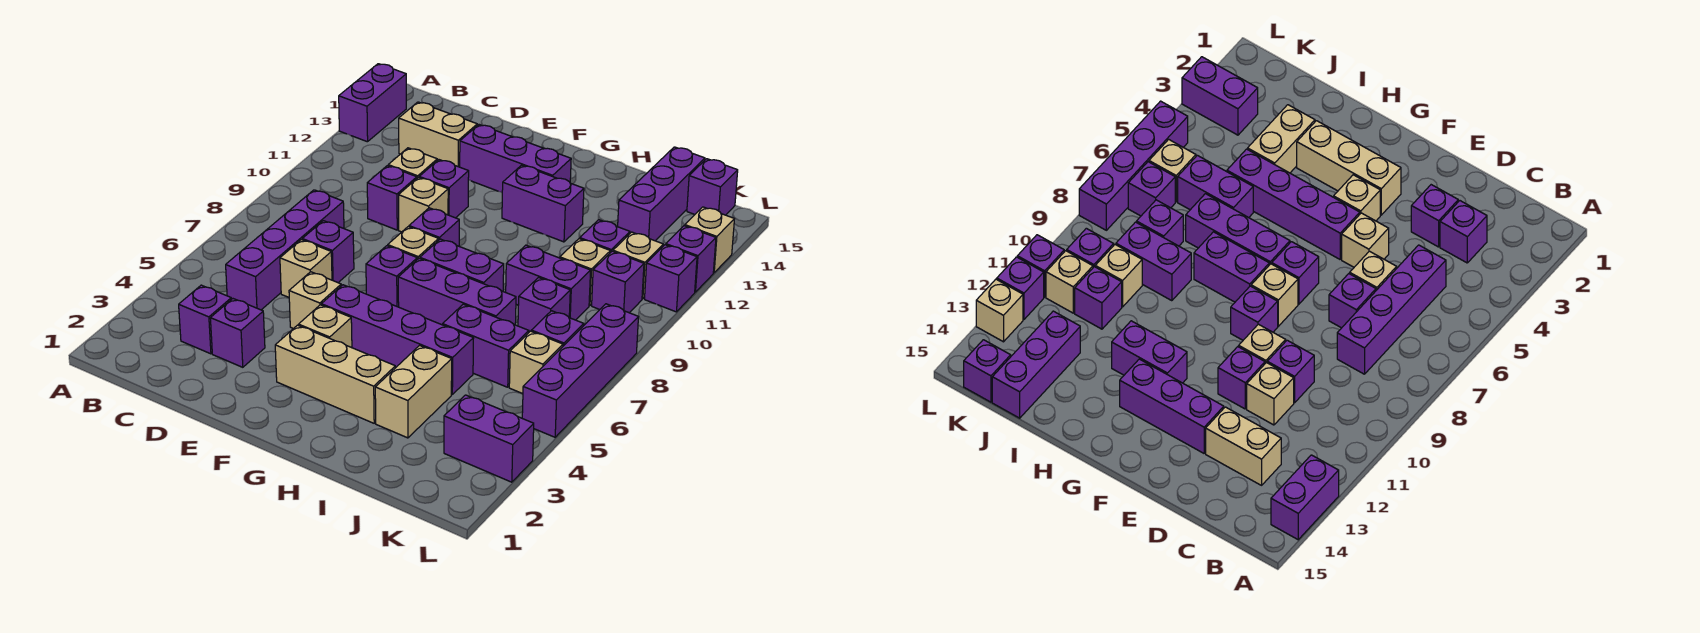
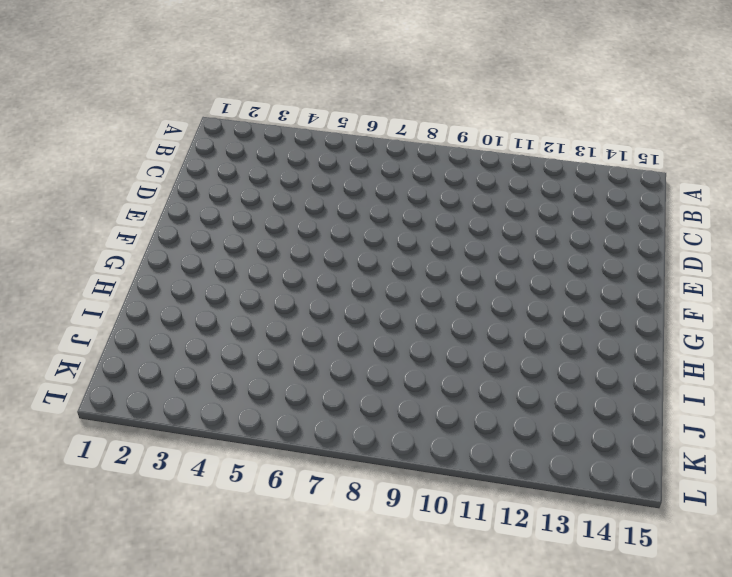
none -> purple brick A13:A14 level 1
none -> purple brick C3 level 1
none -> purple brick C5:C8 level 1
none -> tan brick C13:D13 level 1

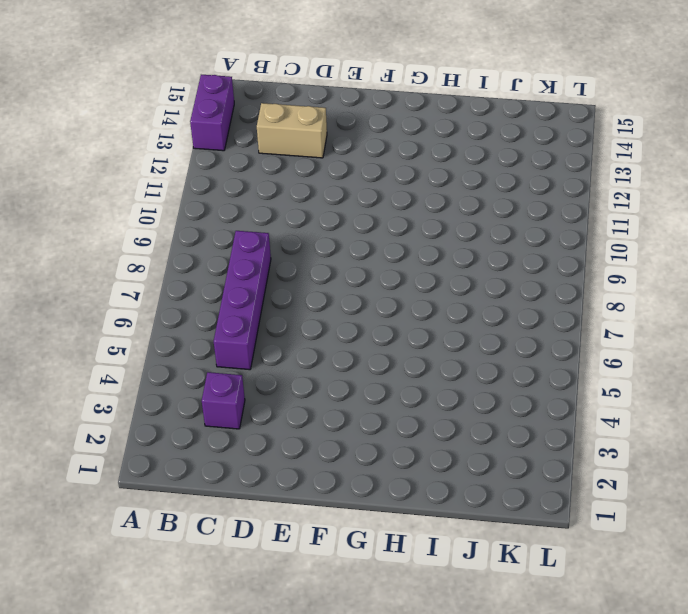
none -> purple brick D3 level 1
none -> tan brick D6 level 1
none -> purple brick D7 level 1
none -> purple brick D10 level 1

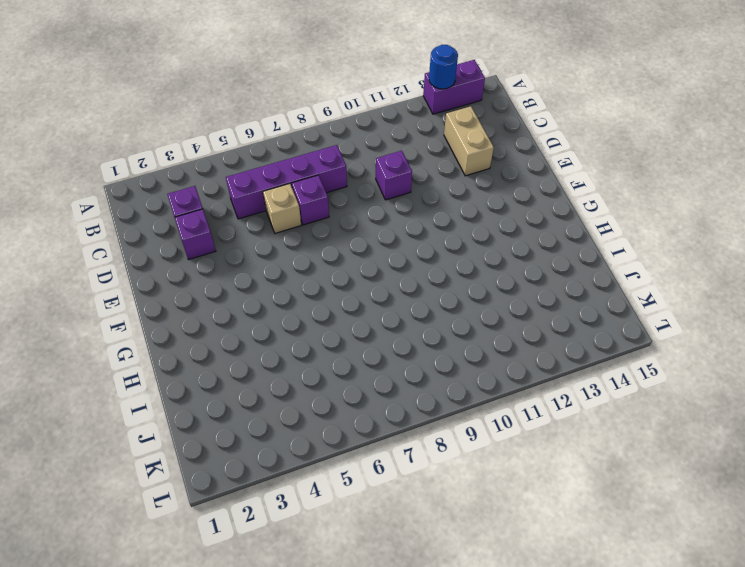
blue round brick A13 level 2 -> none
none -> tan brick D11 level 1
none -> tan brick E5 level 1
none -> tan brick E10 level 1
none -> purple brick E11 level 1

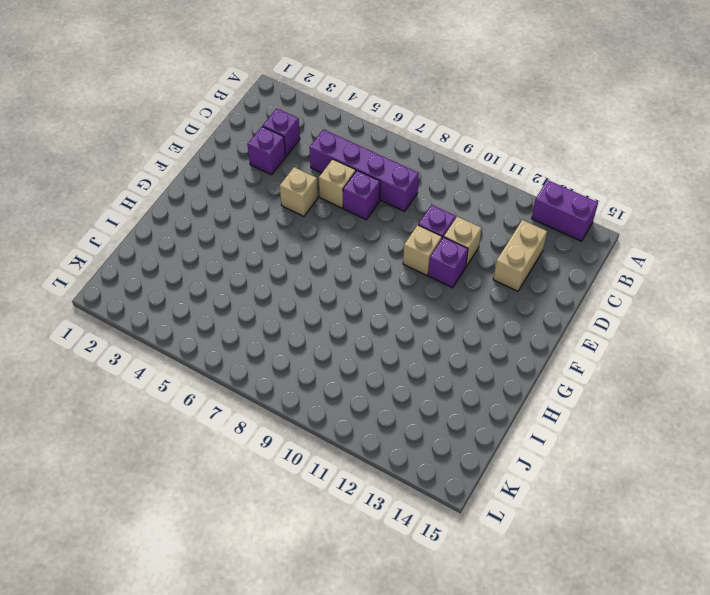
none -> purple brick E13:G13 level 1
none -> tan brick F3:H3 level 1
none -> tan brick F4 level 1
none -> purple brick F5:I5 level 1

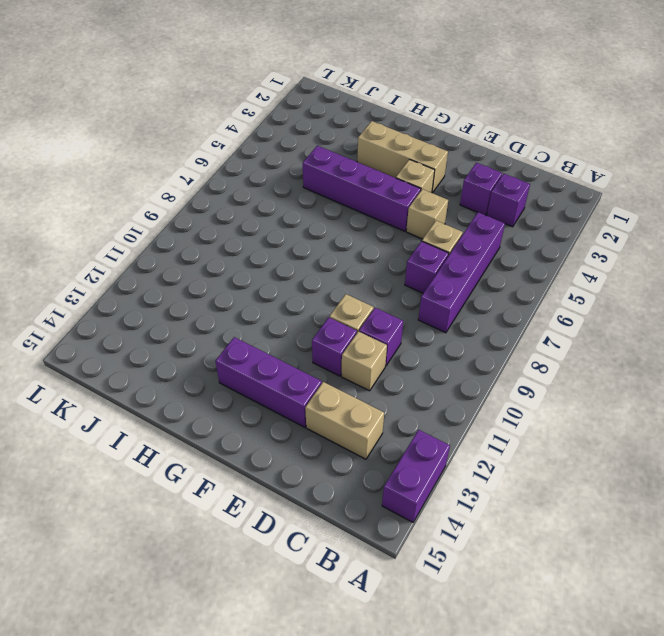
none -> purple brick F7 level 1
none -> tan brick F8 level 1
none -> purple brick F9 level 1
none -> purple brick G7:I7 level 1

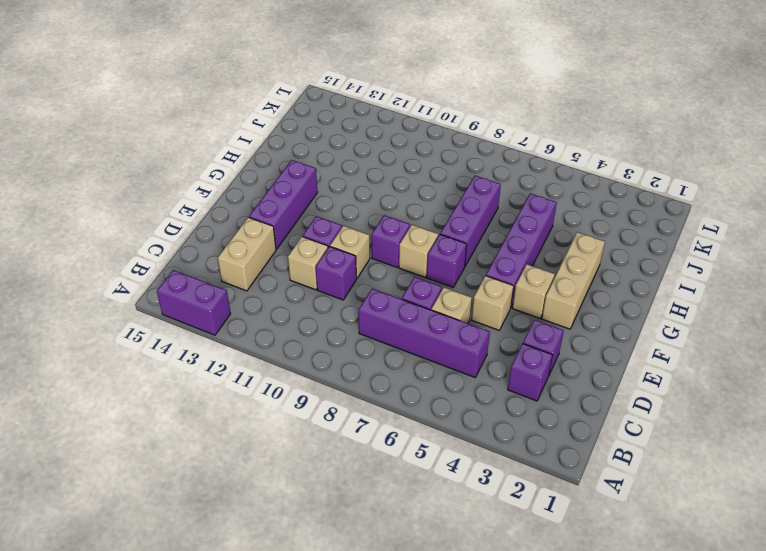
none -> purple brick G8:H8 level 1
none -> purple brick G12:H12 level 1
none -> tan brick I3:I4 level 1
none -> purple brick I6:J6 level 1

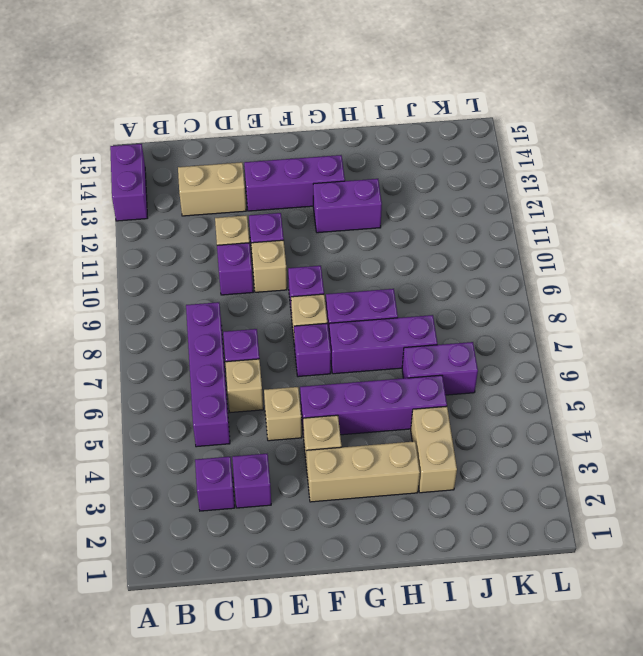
none -> purple brick I9:J9 level 1
none -> purple brick J8 level 1
none -> tan brick J10 level 1
none -> purple brick J11 level 1

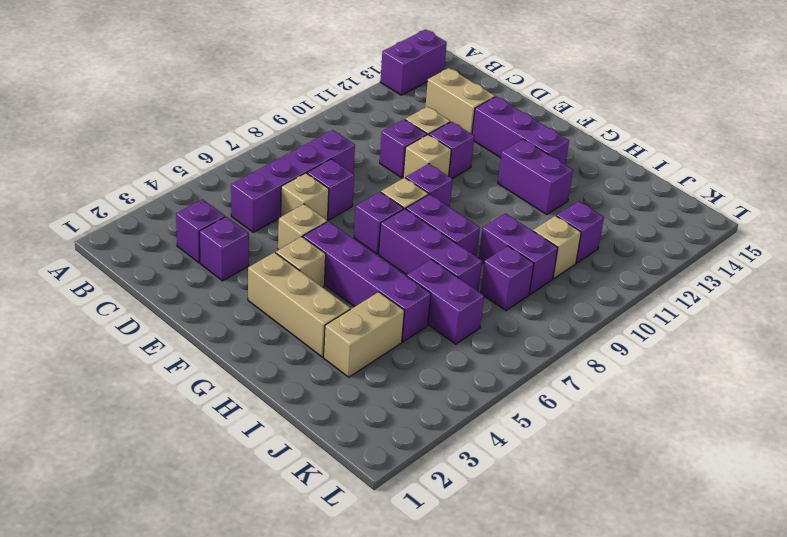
none -> purple brick J13:J15 level 1
none -> purple brick K3:L3 level 1
none -> tan brick K6 level 1
none -> purple brick K7 level 1

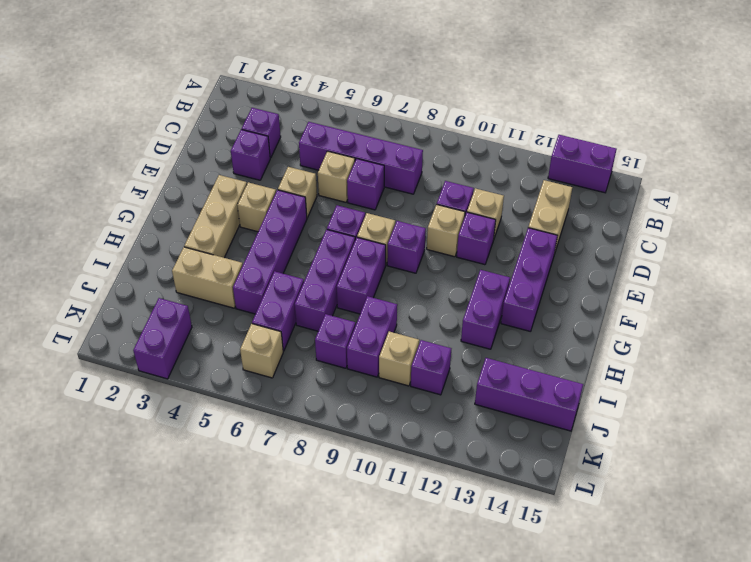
none -> purple brick K7 level 1
none -> purple brick K10 level 1
none -> tan brick K11 level 1
none -> purple brick K15 level 1

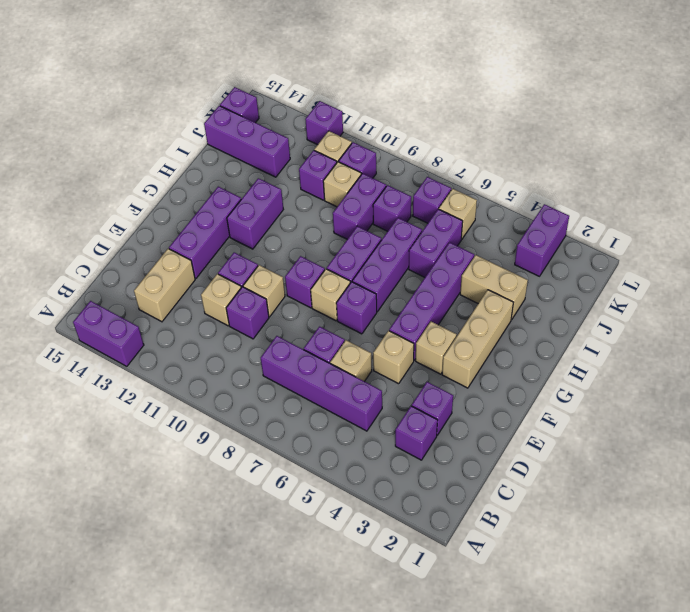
none -> purple brick L5:L8 level 1
none -> purple brick L11 level 1
none -> tan brick L13 level 1

